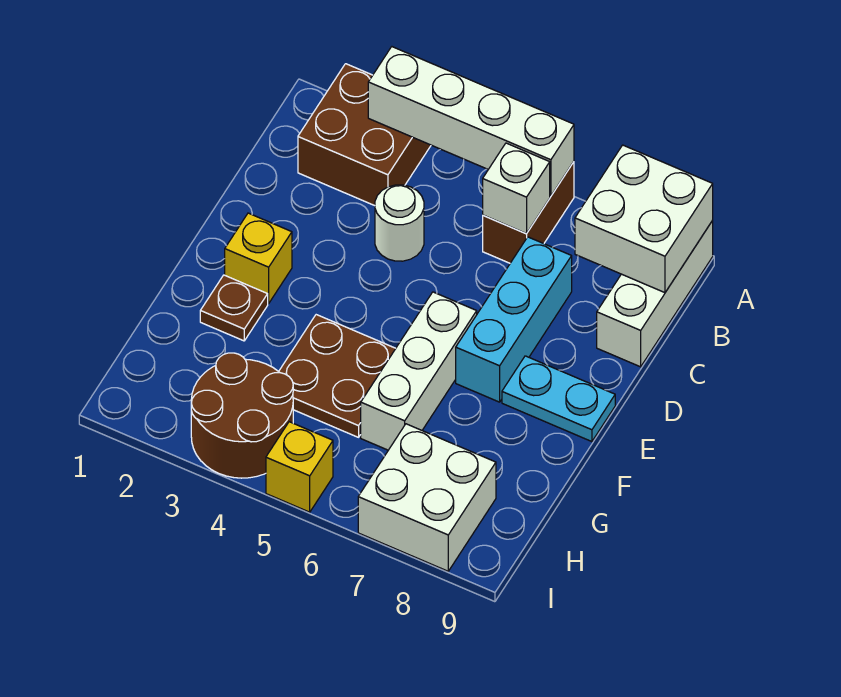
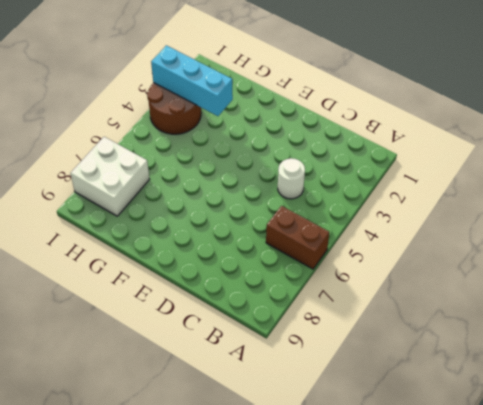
cyan brick G3:I3 level 2 -> cyan brick C7:E7 level 1
none -> brown brick A2:B3 level 1
none -> white brick A9:C9 level 1
none -> yellow brick E2 level 1

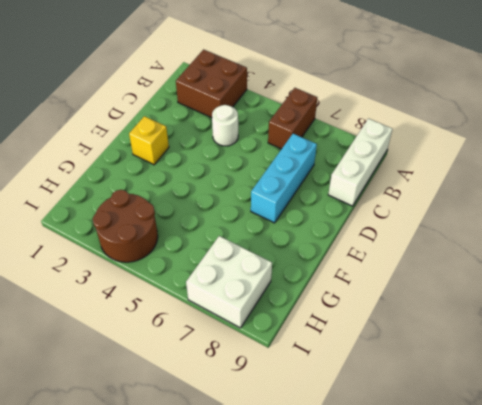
none -> white brick E6:G6 level 1
none -> cyan plate E8:E9 level 1
none -> brown plate F2 level 1

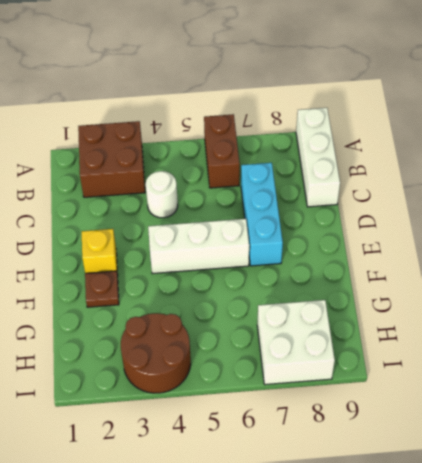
white brick E4:E6 level 1 -> white brick E6:G6 level 1
none -> cyan plate E8:E9 level 1
none -> brown plate F4:G5 level 1
none -> yellow brick I5 level 1

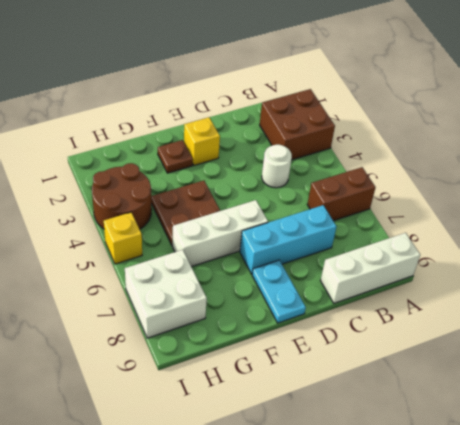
none -> white brick A3:A6 level 2
none -> white brick A8:B9 level 2
none -> white brick B6 level 2

